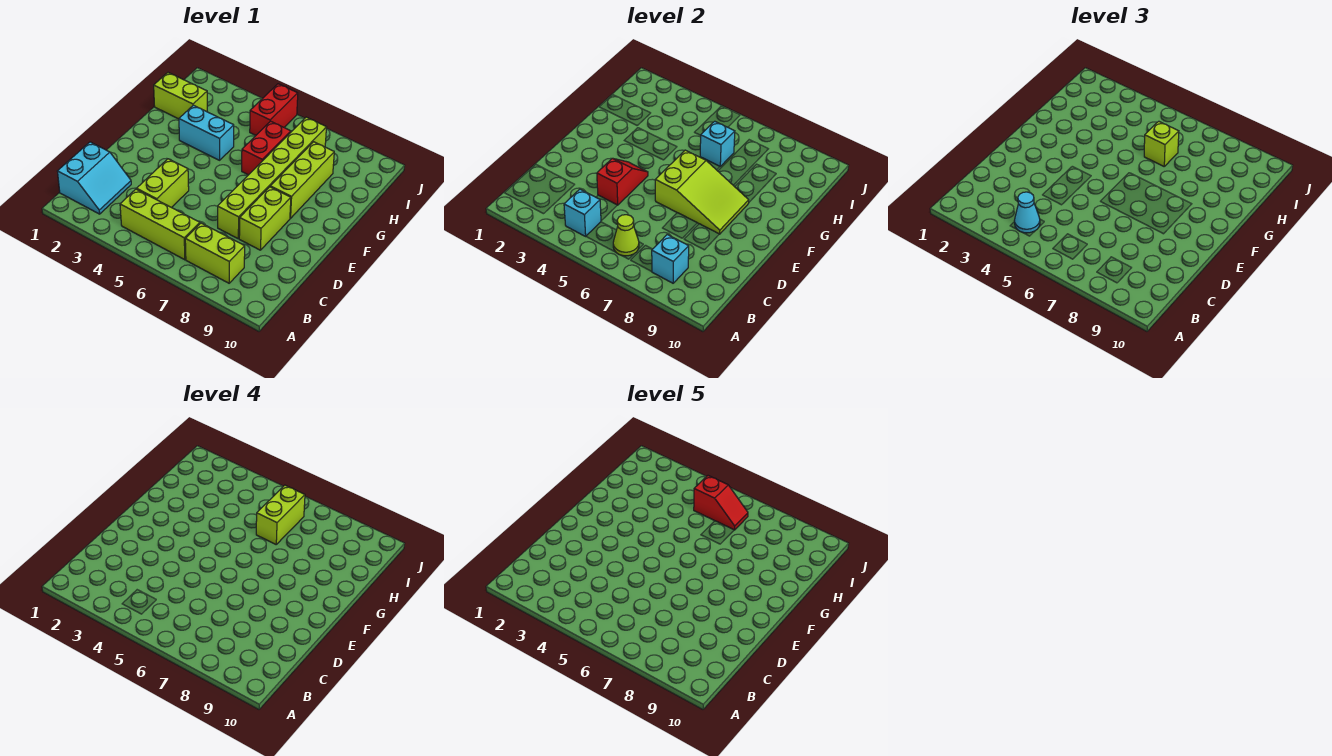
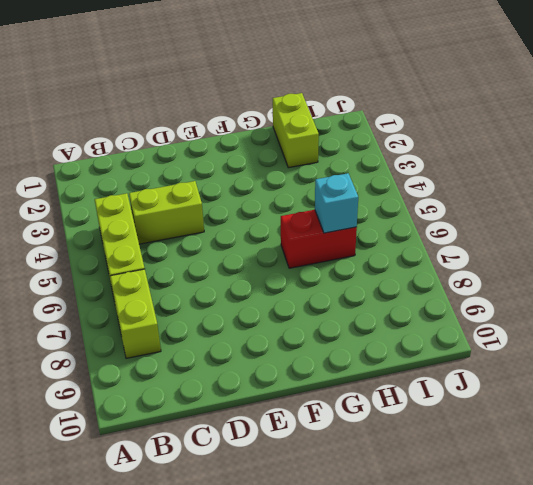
none -> cyan slope B1:C2 level 1 top 1
none -> lime brick D7:I7 level 1
none -> lime brick D8:E8 level 1

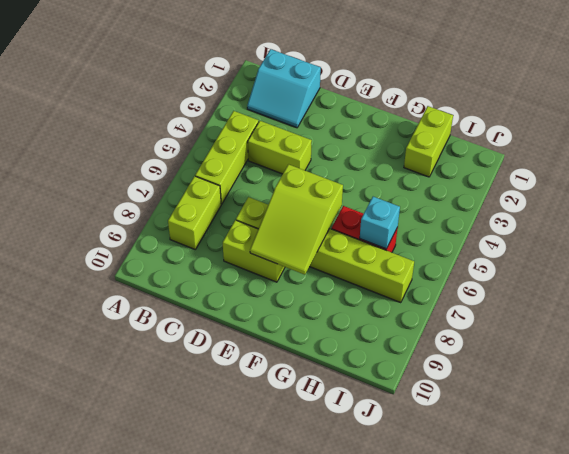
none -> lime brick F8:H8 level 1
none -> cyan brick G3:G4 level 1
none -> red brick I5:J5 level 1

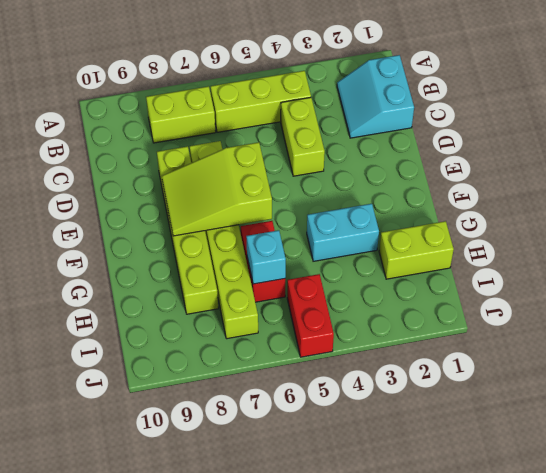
none -> cyan brick B4 level 2
none -> lime cone B6 level 2
none -> cyan brick B8 level 2

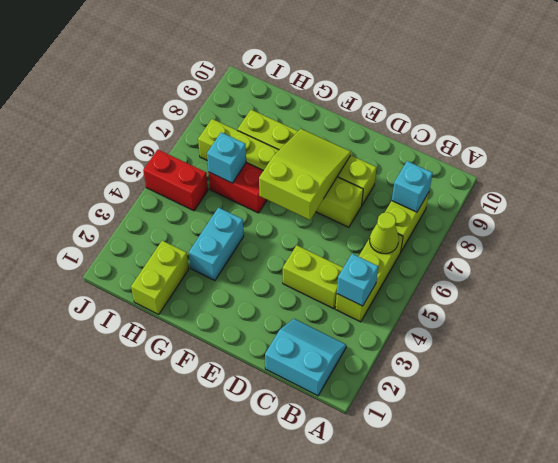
none -> red slope D4:E4 level 2 top D
none -> cyan cone B4 level 3
none -> lime brick H6 level 3

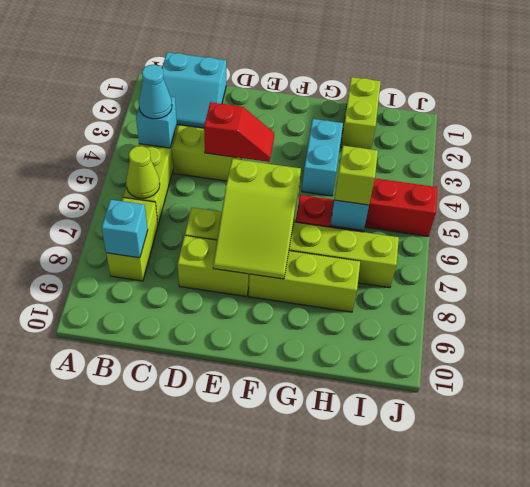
none -> lime brick H6:I6 level 4
none -> red slope I5:I6 level 5 top 5

